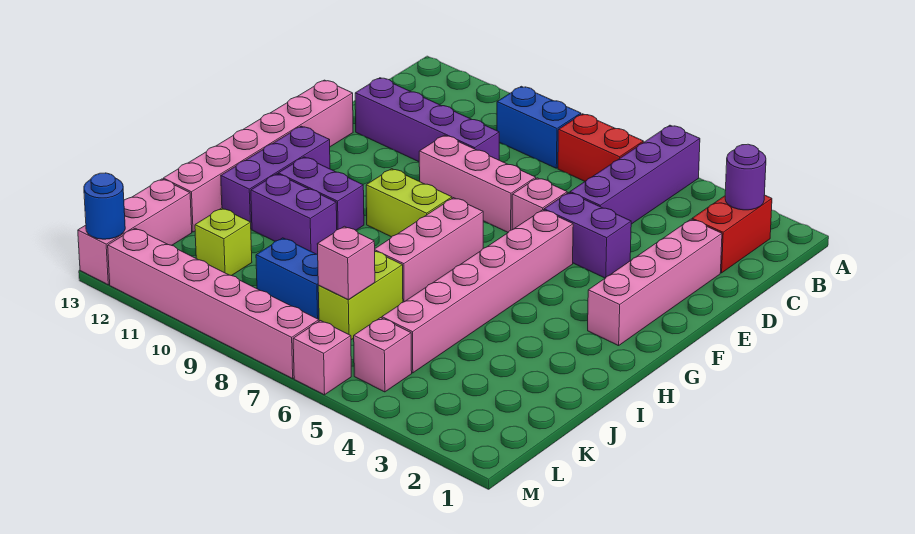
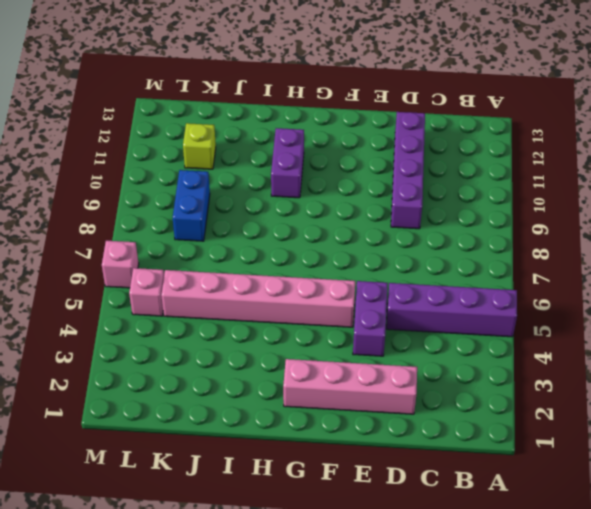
none -> red brick B2:C2 level 1
none -> red brick B6:B7 level 1
none -> blue brick B8:B9 level 1

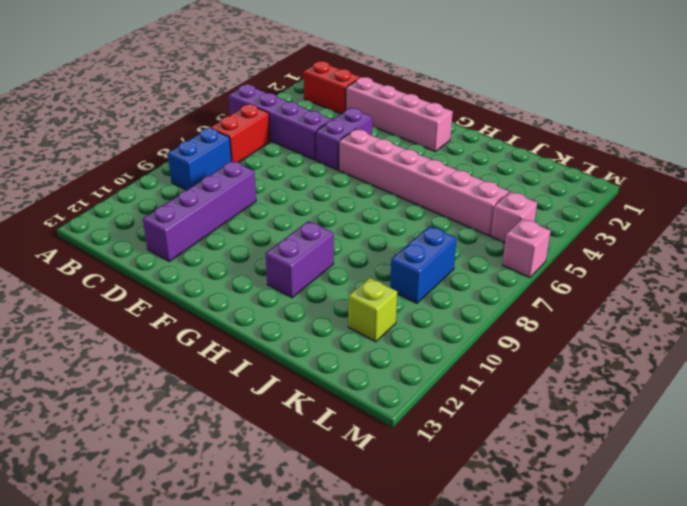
none -> pink brick E6 level 1
none -> pink brick E7:E9 level 1
none -> pink brick E13:J13 level 1

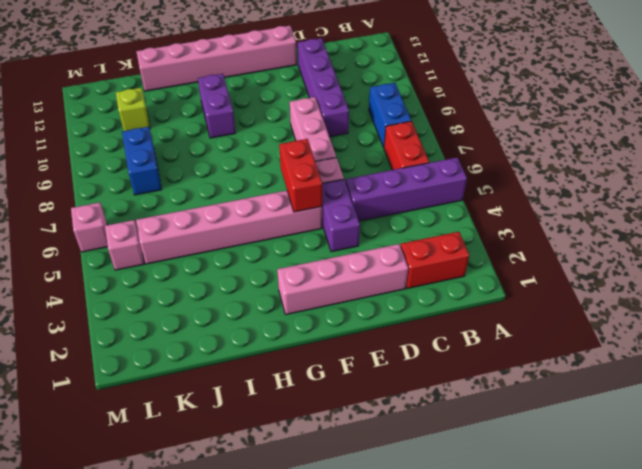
red brick F5:F6 level 2 -> none
none -> pink brick G7:I7 level 1
none -> lime brick G8:G9 level 1
none -> purple brick G12:I12 level 1

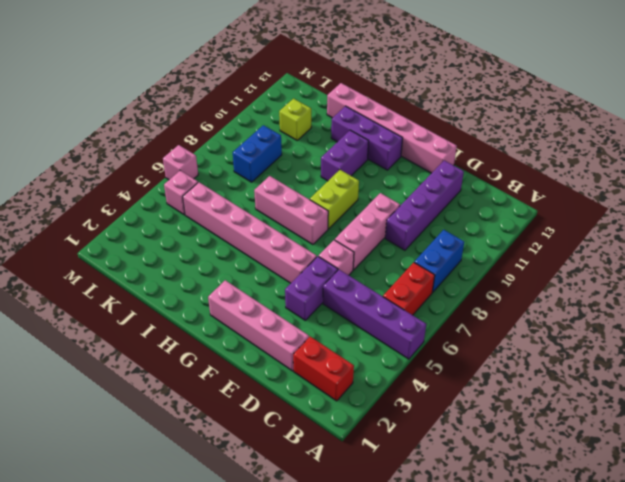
none -> purple brick I10:I11 level 1
none -> lime brick J7:K7 level 1
none -> pink brick K13:M13 level 1

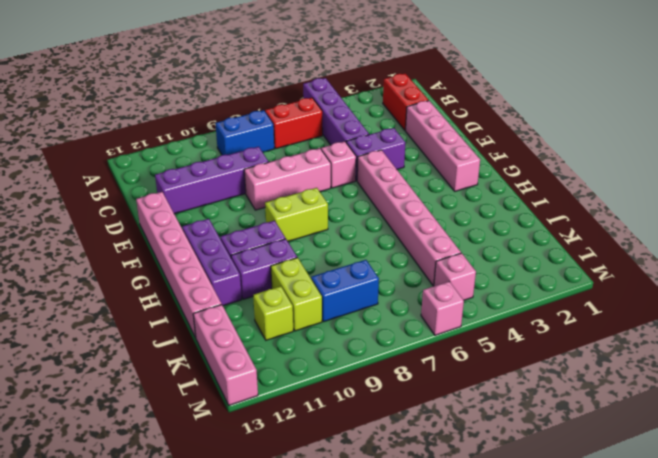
lime brick J10:K10 level 1 -> lime brick J7:K7 level 1
none -> pink brick G7:I7 level 1
none -> pink brick M7:M12 level 1
none -> purple round brick B2 level 2

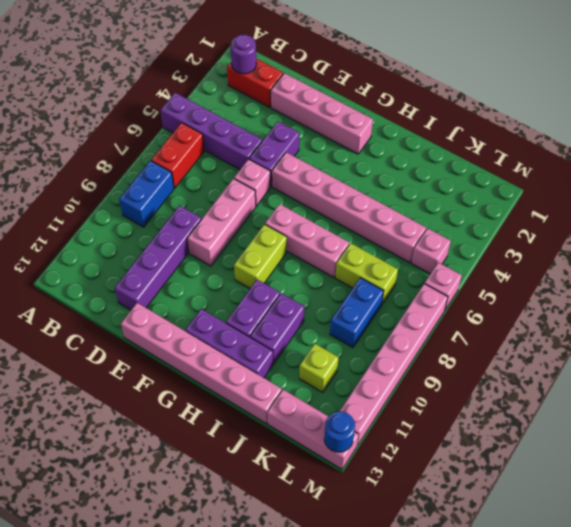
none -> pink brick K7 level 2

